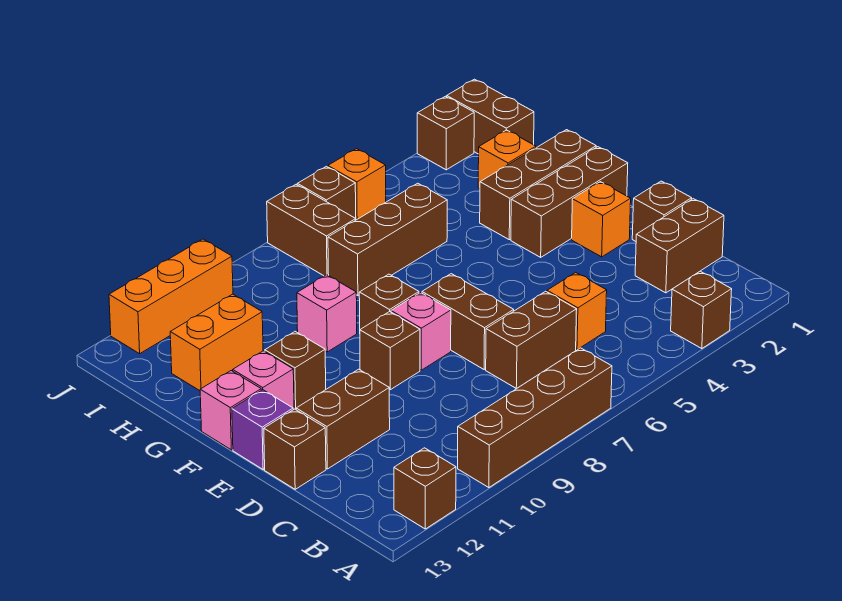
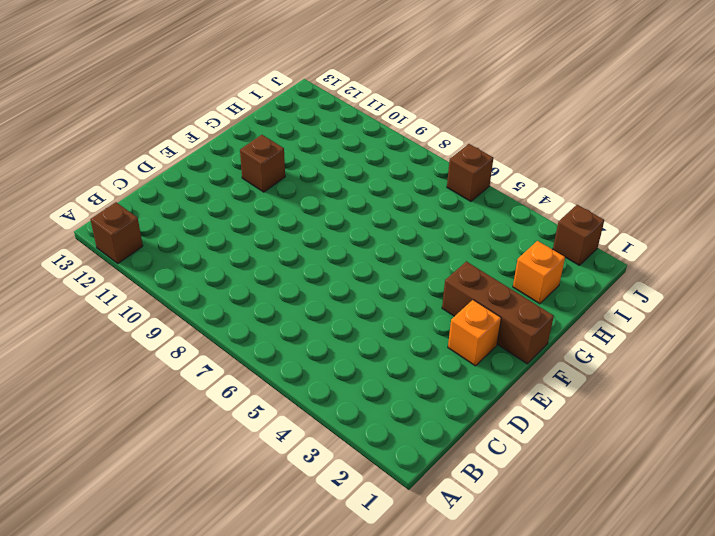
none -> brown brick A3 level 1
none -> brown brick A7:A10 level 1
none -> brown brick C1:C2 level 1
none -> orange brick C5 level 1

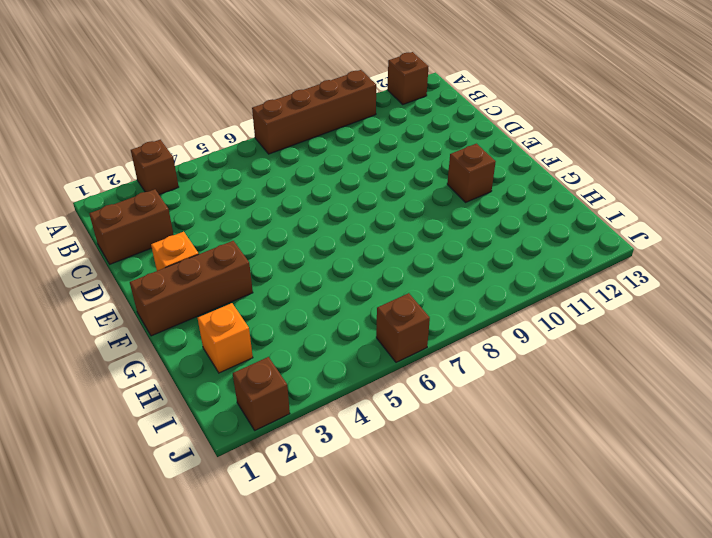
none -> orange brick C5 level 1
none -> brown brick C6:C7 level 1
none -> brown brick D1 level 1
none -> brown brick D7:E7 level 1

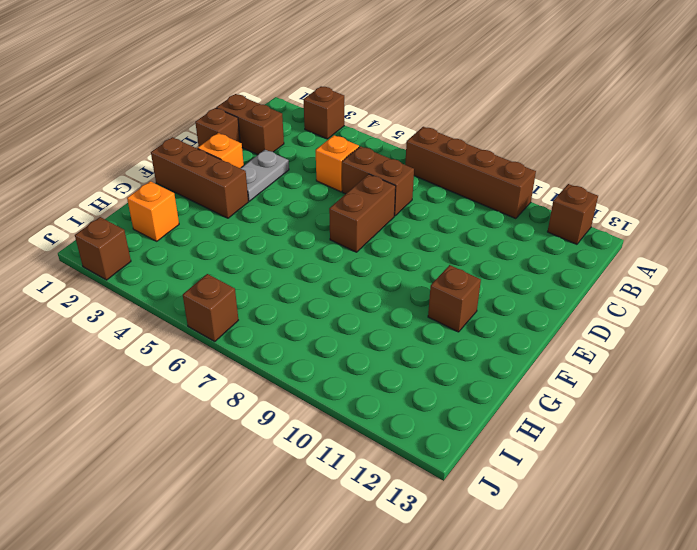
grey plate D3:E3 level 1 -> none
none -> brown brick D11:D12 level 1
none -> brown brick D13 level 1
none -> pink brick E8 level 1
none -> brown brick E9 level 1

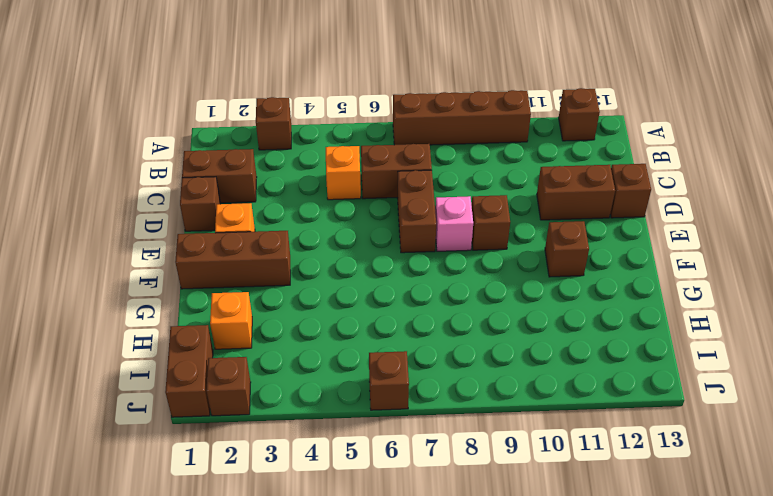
none -> purple brick E13 level 1
none -> brown brick F8 level 1
none -> pink brick F12 level 1
none -> pink brick F13 level 1

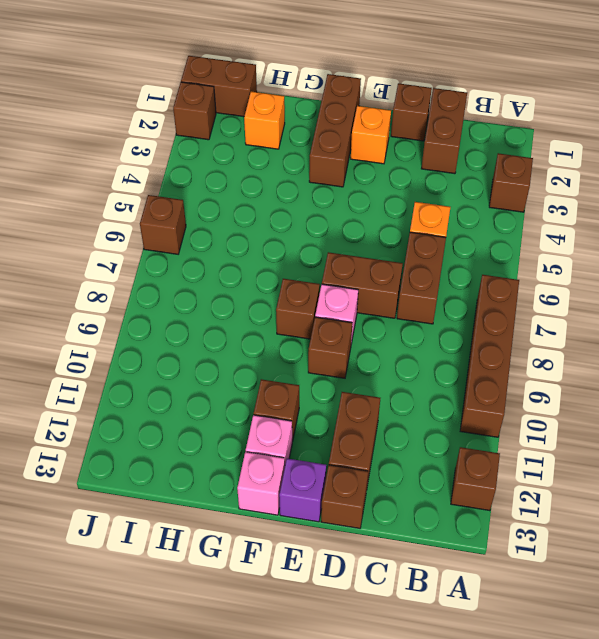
none -> brown brick G1:G3 level 1
none -> pink brick G9 level 1
none -> brown brick H5:H7 level 1
none -> orange brick H11:H12 level 1

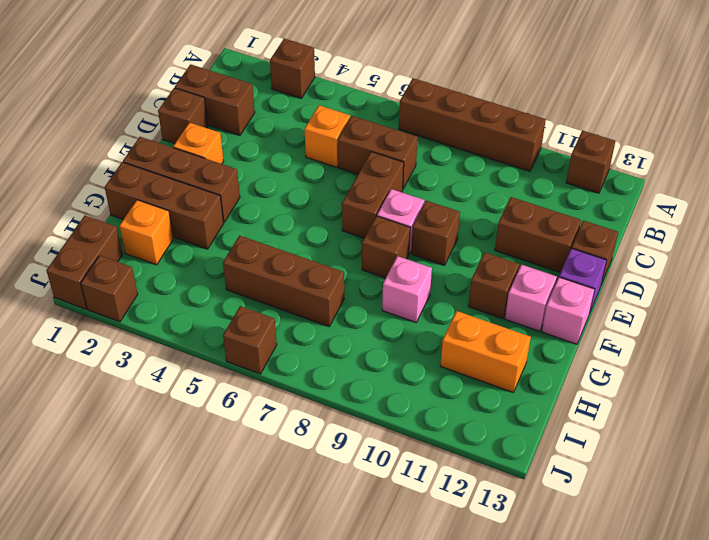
none -> brown brick I7:J7 level 1
none -> orange brick J5 level 1
none -> orange brick J10:J12 level 1

